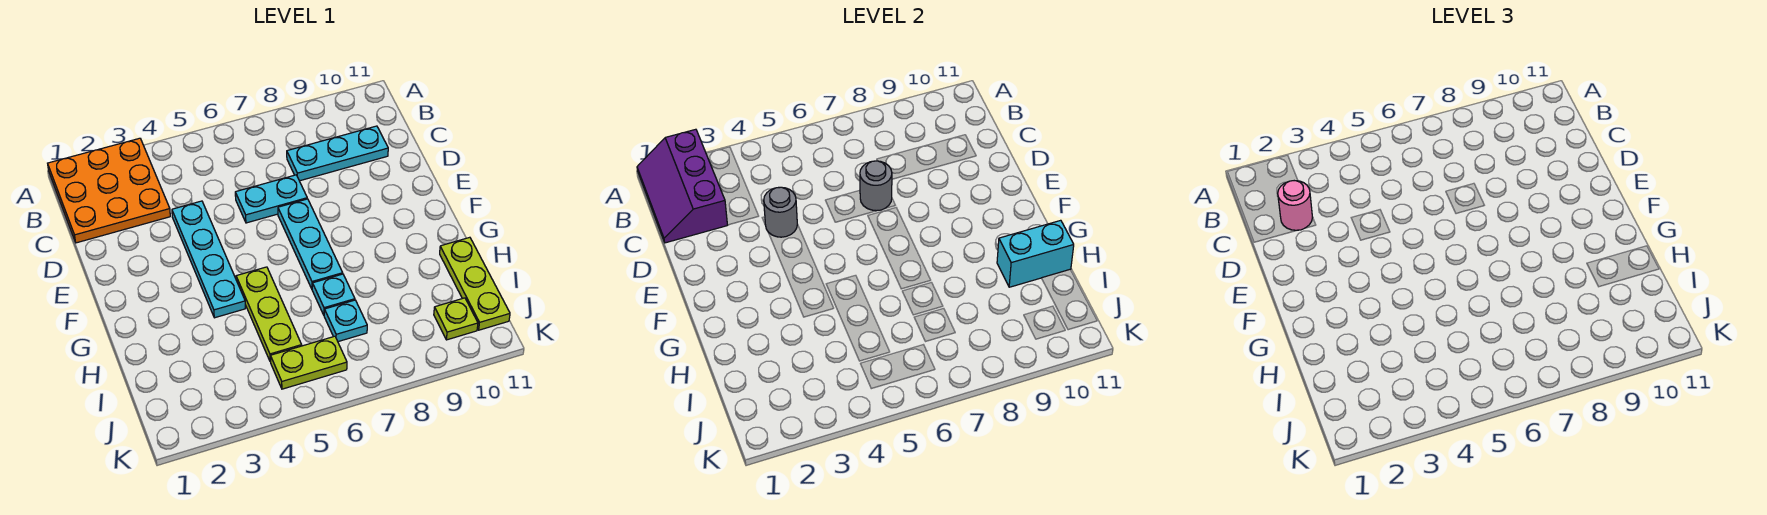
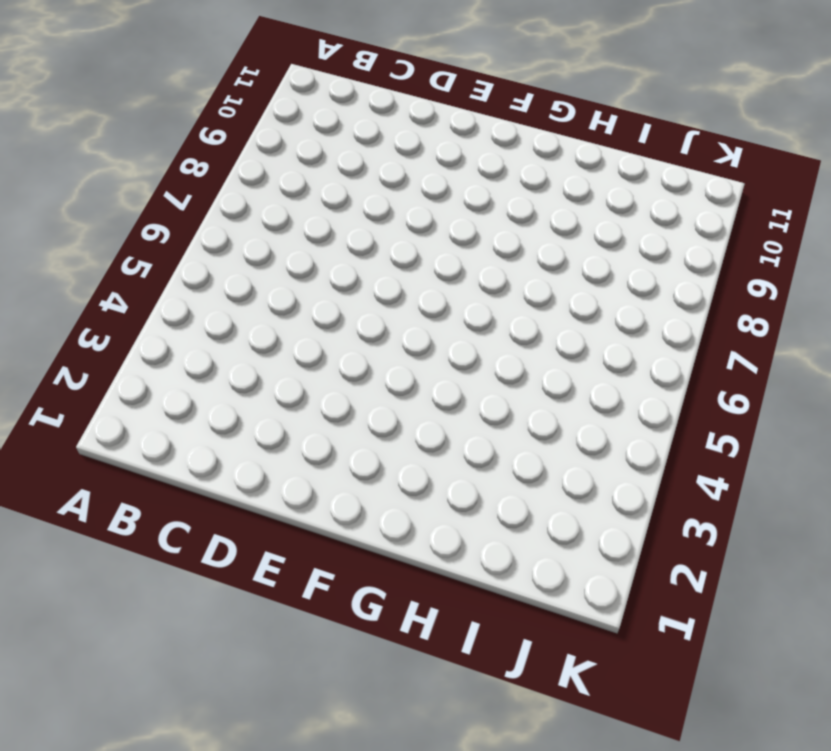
none -> orange plate A1:C3 level 1
none -> cyan plate C8:C10 level 1
none -> cyan plate D4:G4 level 1

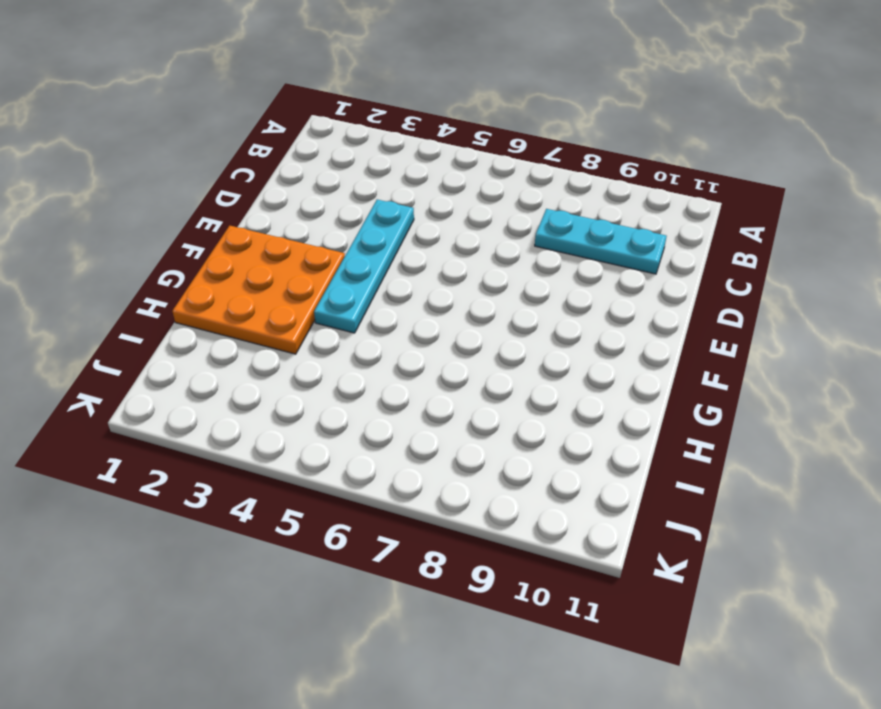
orange plate F1:H3 level 1 -> orange plate A1:C3 level 1
none -> cyan plate D6:D7 level 1
none -> cyan plate E7:G7 level 1
none -> lime plate G5:I5 level 1

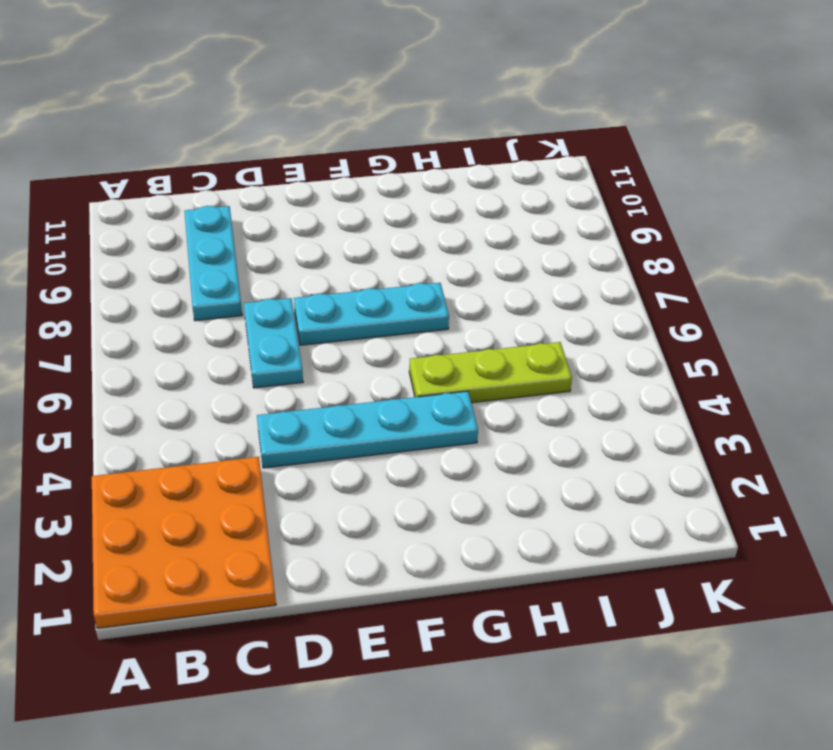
none -> cyan plate H7 level 1
none -> lime plate H11:J11 level 1
none -> cyan plate I7 level 1

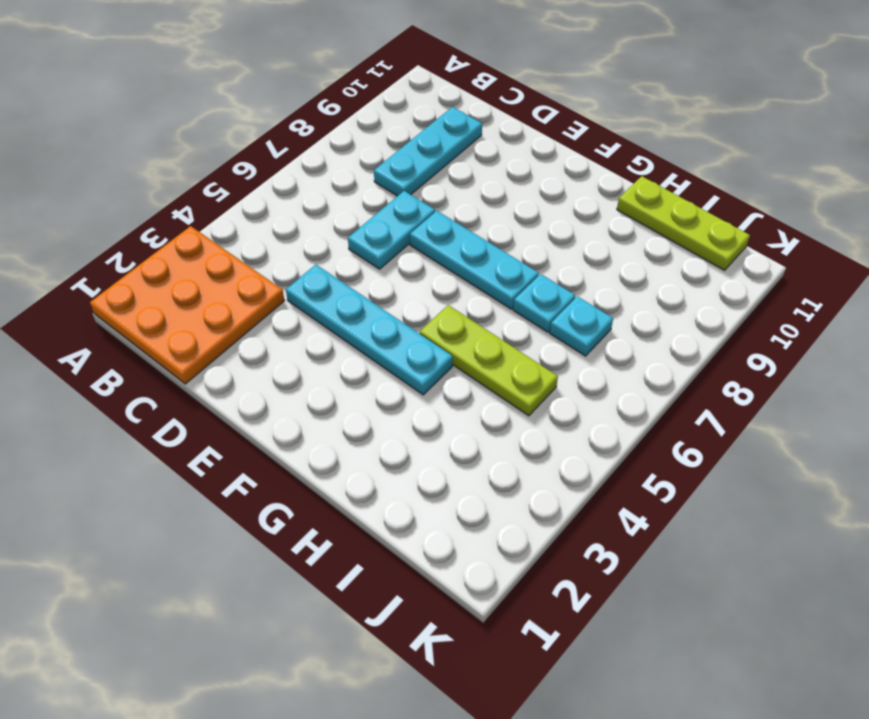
none -> lime plate J5:J6 level 1
none -> lime plate J10 level 1
none -> purple slope A1:C2 level 2 top 2

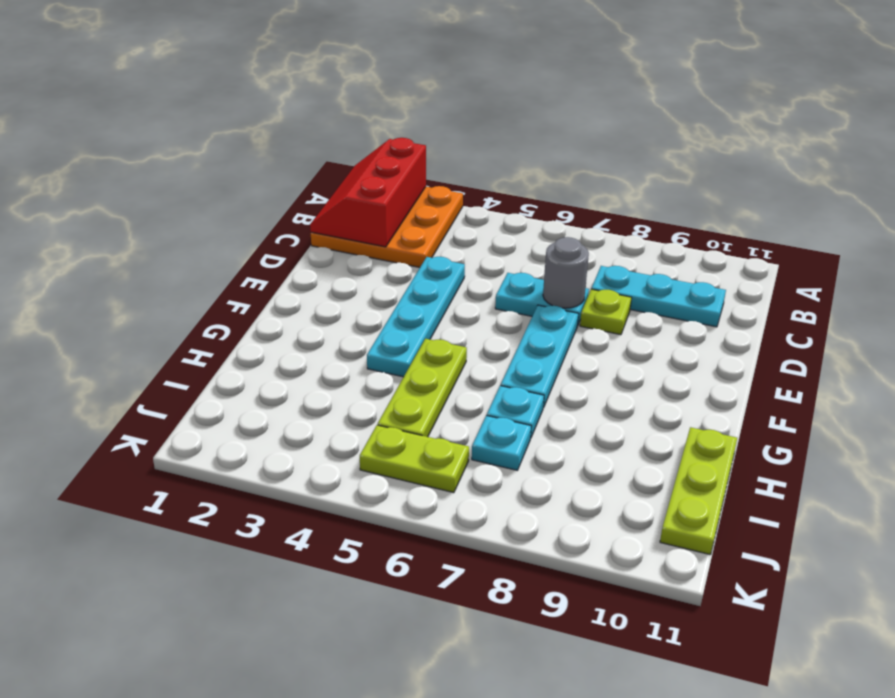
red slope A1:C2 level 2 top 2 -> purple slope A1:C2 level 2 top 2
lime plate D8 level 1 -> lime plate J10 level 1
none -> grey round brick D4 level 2
none -> cyan brick H10:H11 level 2
none -> pink round brick C2 level 3

